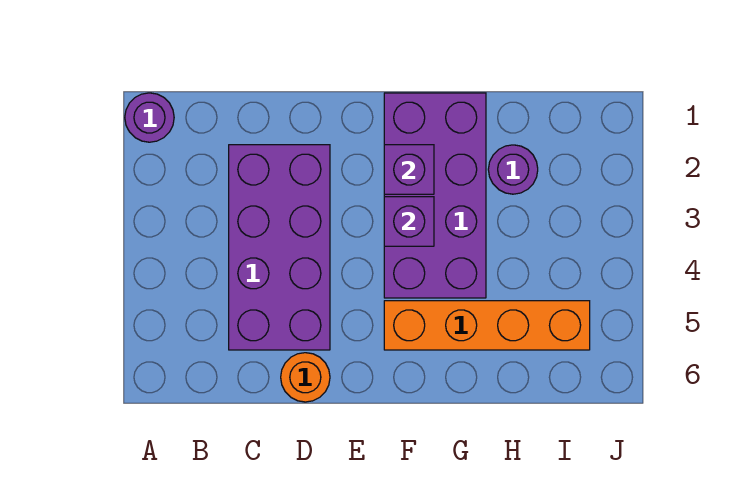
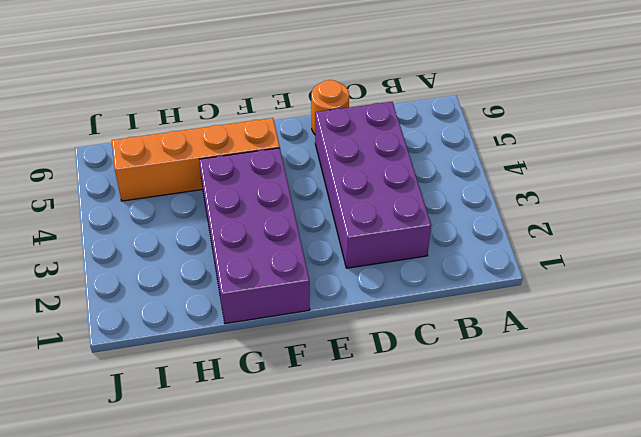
none -> purple round brick A1 level 1
none -> purple round brick H2 level 1

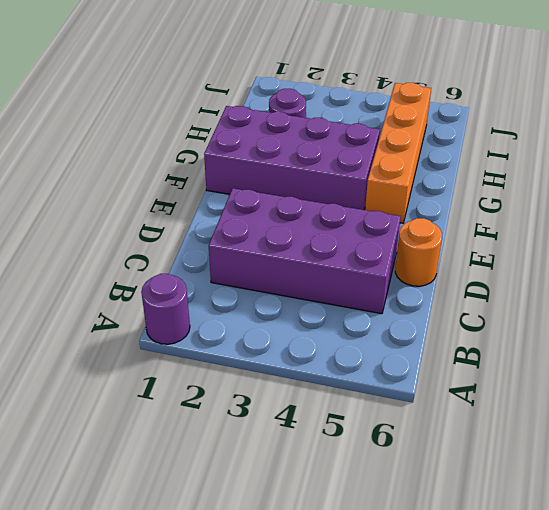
none -> purple brick F2 level 2
none -> purple brick F3 level 2

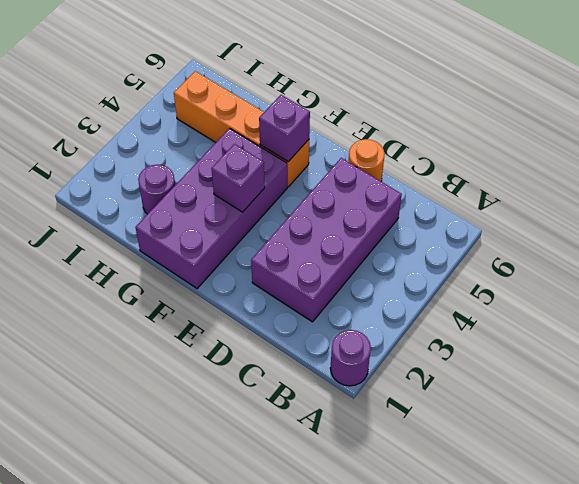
purple brick F5 level 2 -> purple brick F2 level 2

